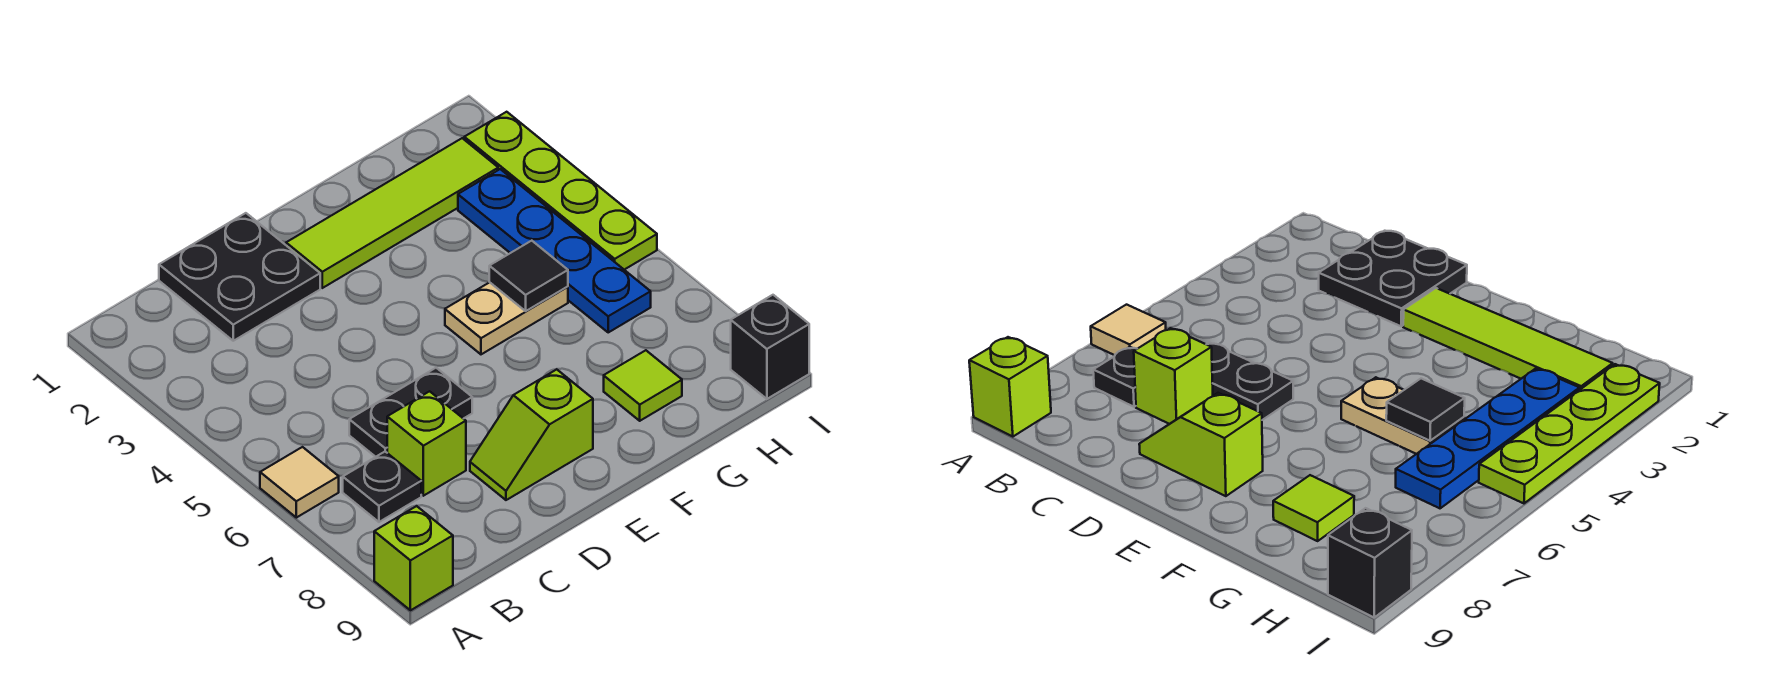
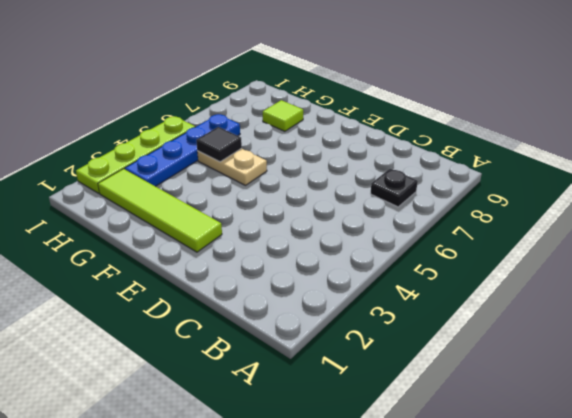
none -> tan tile A6 level 1
none -> lime brick A9 level 1
none -> black plate C1:D2 level 1

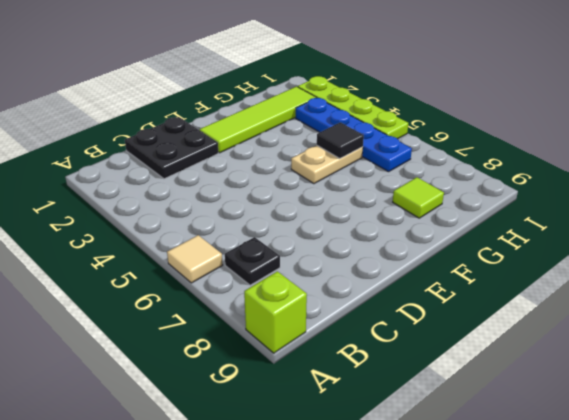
none -> black plate C6:D6 level 1
none -> lime brick C7 level 1
none -> lime slope D8:E8 level 1 top E

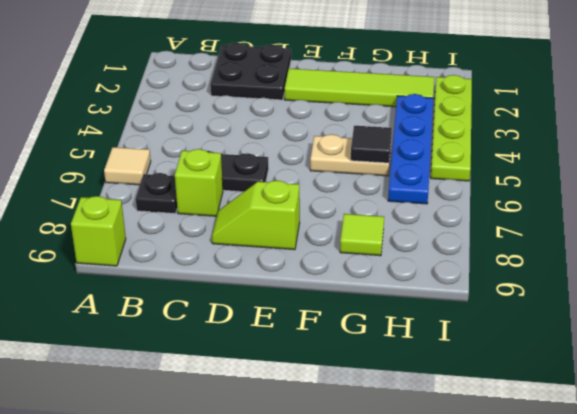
none -> black brick I9 level 1

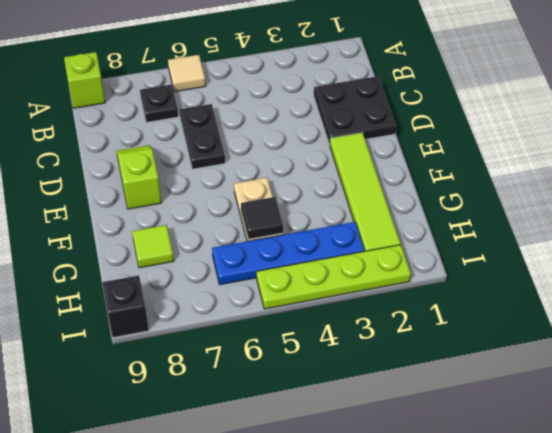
none -> lime brick C7 level 1

